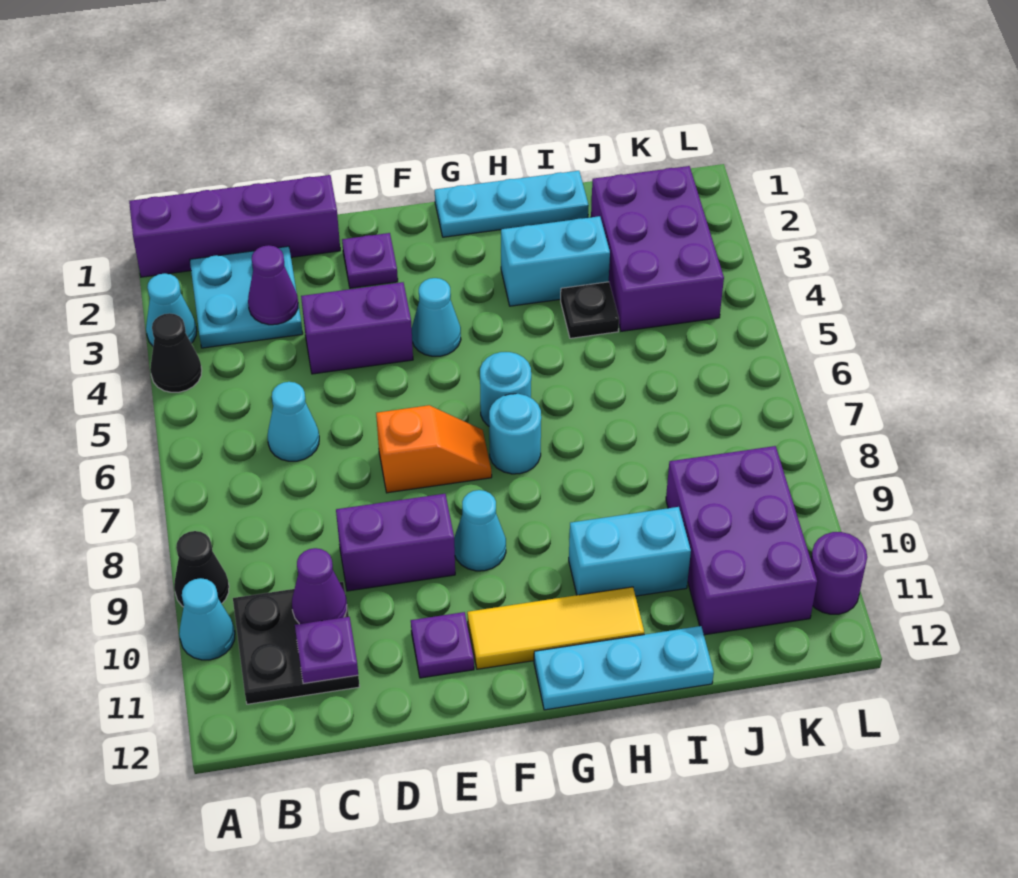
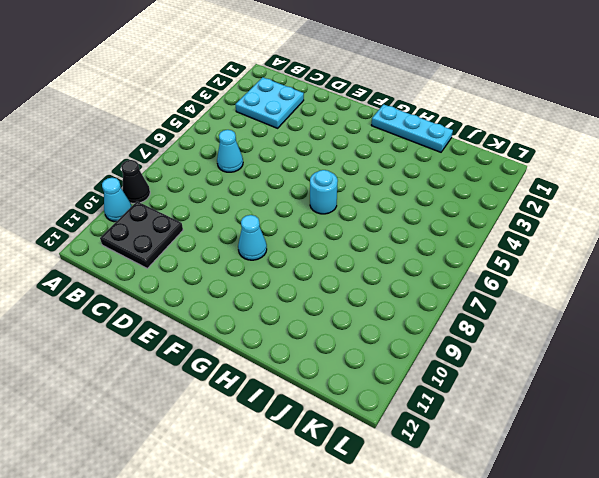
none -> purple brick A1:D1 level 1
none -> cyan cone A3 level 1
none -> black cone A4 level 1

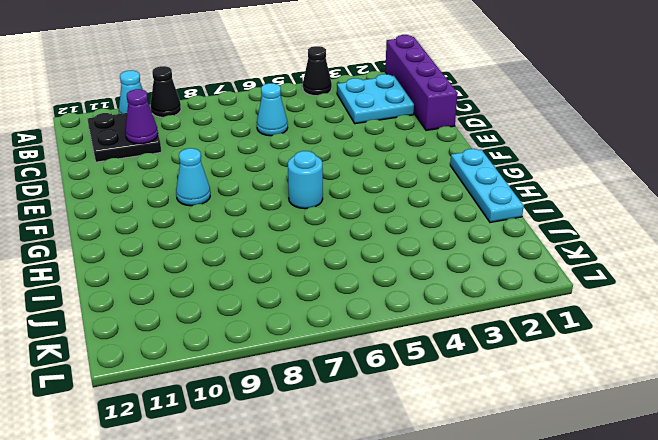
none -> cyan cone A3 level 1
none -> purple brick D4:E4 level 1
none -> purple brick D9:E9 level 1

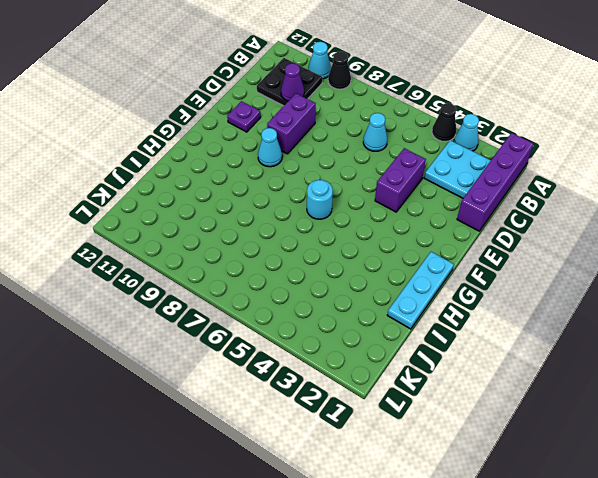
none -> purple plate E2 level 1
none -> orange slope E7:F7 level 1 top E
none -> cyan cone F4 level 1

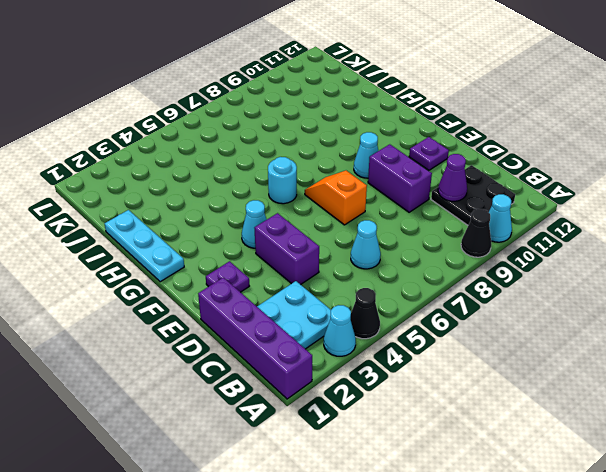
none -> yellow tile F11:H11 level 1
none -> cyan round brick G7 level 1
none -> cyan plate G12:I12 level 1

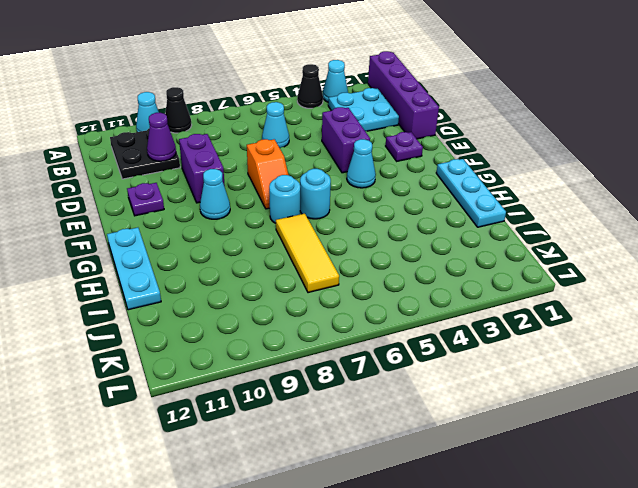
yellow tile H7:J7 level 1 -> yellow tile F11:H11 level 1
none -> cyan brick H3:I3 level 1
none -> cyan brick H10:I10 level 1
none -> black plate I4 level 1

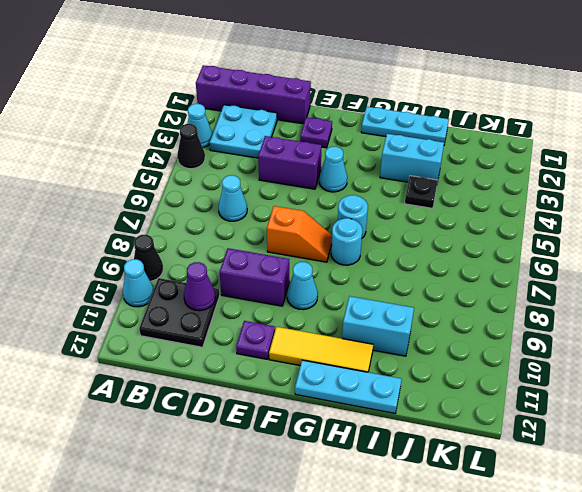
none -> purple brick J2:K4 level 1
none -> purple brick J9:K11 level 1
none -> purple round brick L11 level 1

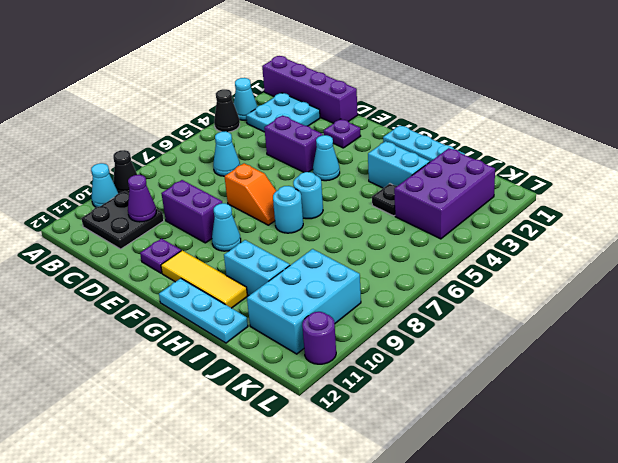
cyan brick J9:K11 level 1 -> purple brick J9:K11 level 1
none -> purple cone C3 level 2
none -> purple plate C11 level 2

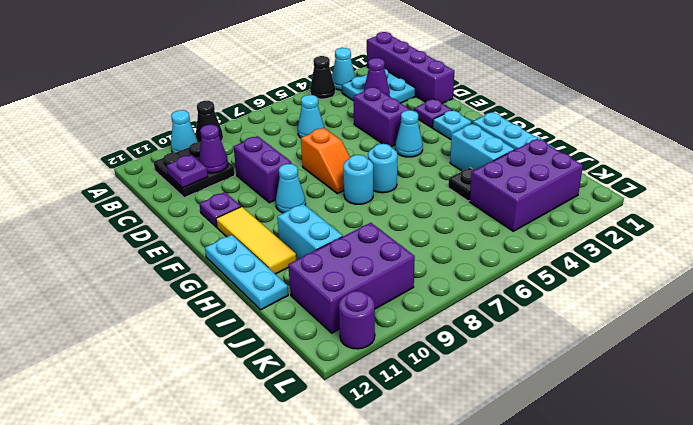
cyan plate F2 level 1 -> none

